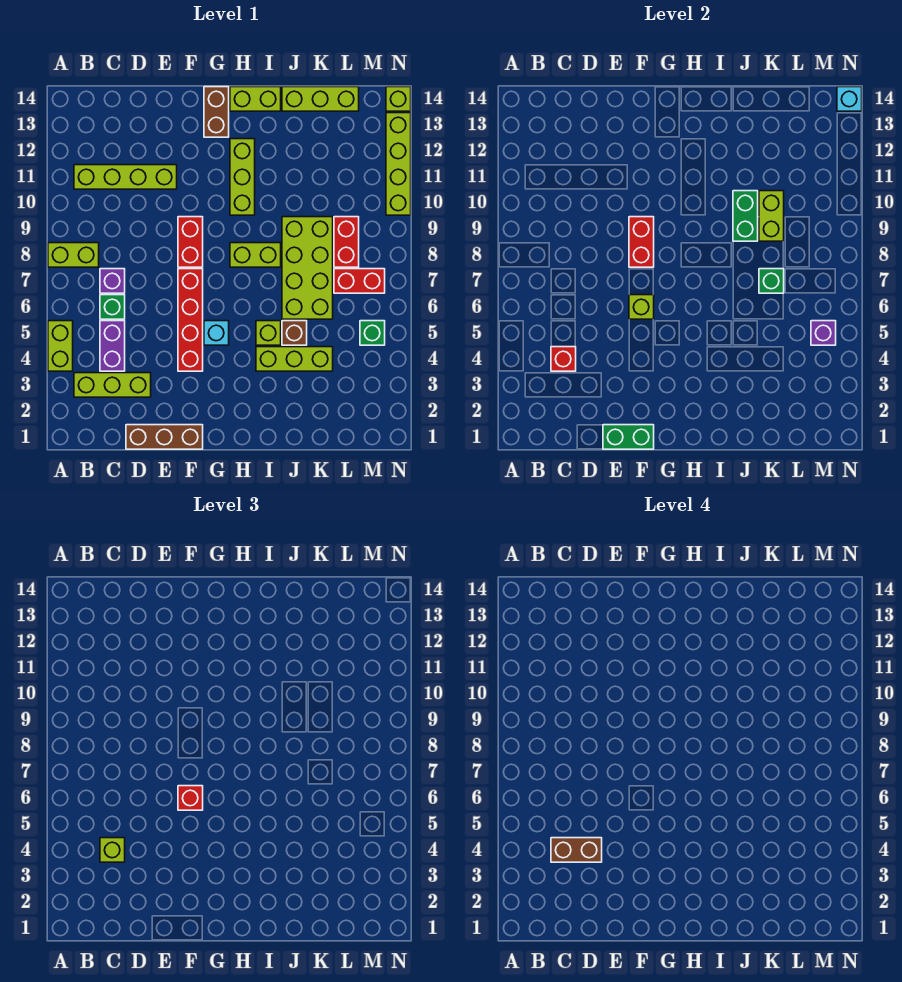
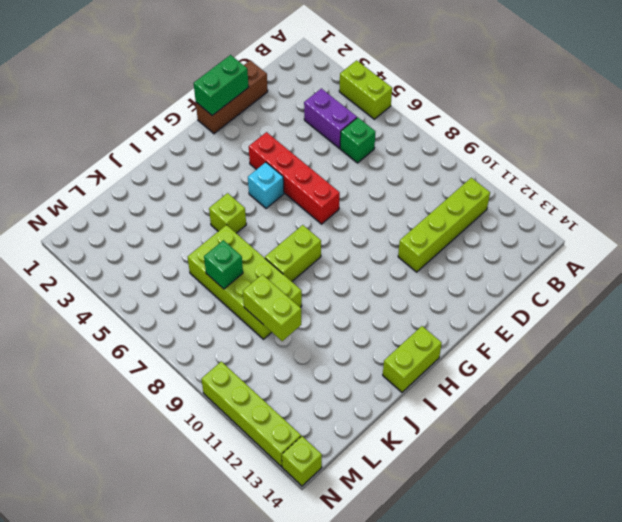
none -> lime brick A8:B8 level 1
none -> lime brick B3:D3 level 1
none -> purple brick C7 level 1
none -> red brick F8:F9 level 1

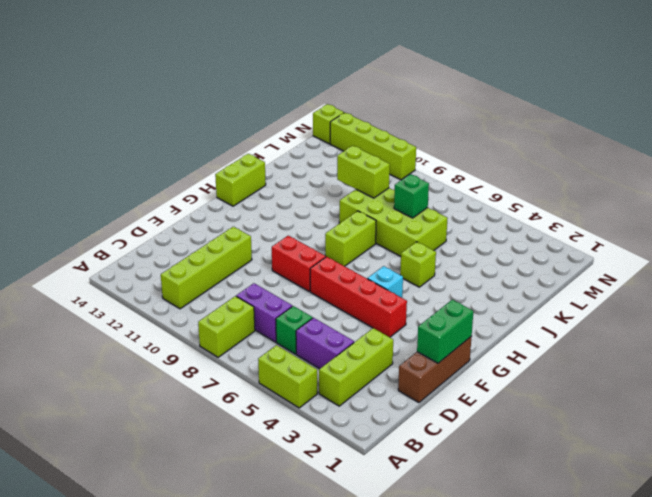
purple brick C7:C8 level 1 -> purple brick C7 level 1
none -> brown brick G13:G14 level 1
none -> lime brick H10:H12 level 1
none -> lime brick I4:K4 level 1
none -> brown brick J5 level 1

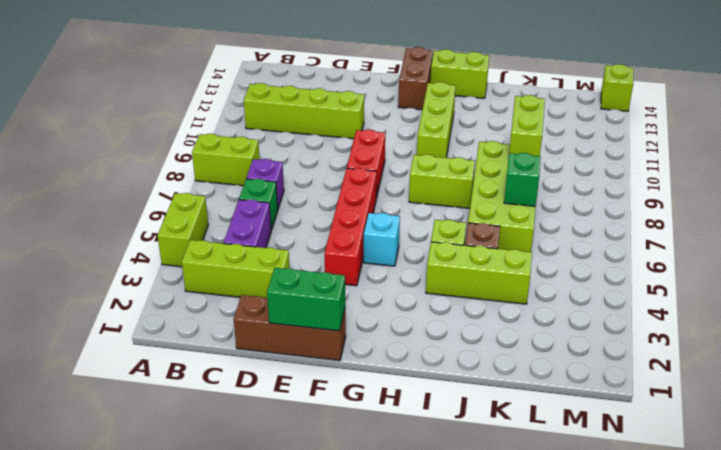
none -> lime brick J14:L14 level 1
none -> red brick L7:M7 level 1
none -> red brick L8:L9 level 1
none -> green brick M5 level 1

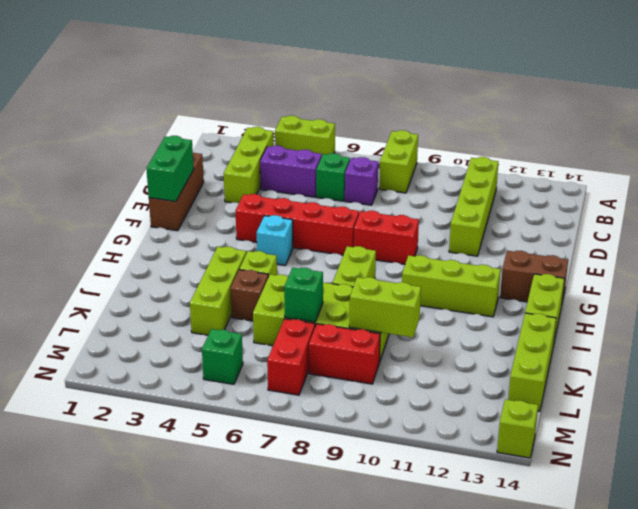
none -> lime brick N10:N13 level 1
none -> red brick C4 level 2
none -> lime brick F6 level 2
none -> red brick F8:F9 level 2

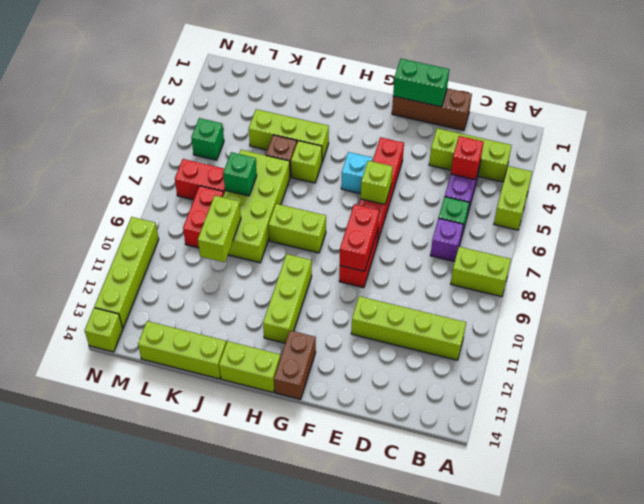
none -> green brick J9:J10 level 2
none -> purple brick M5 level 2
none -> cyan brick N14 level 2
none -> lime brick C4 level 3

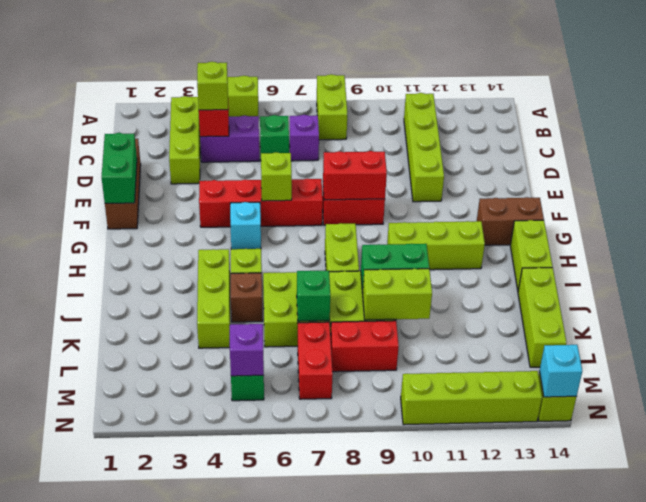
none -> red brick F6 level 3
none -> brown brick C4:D4 level 4

